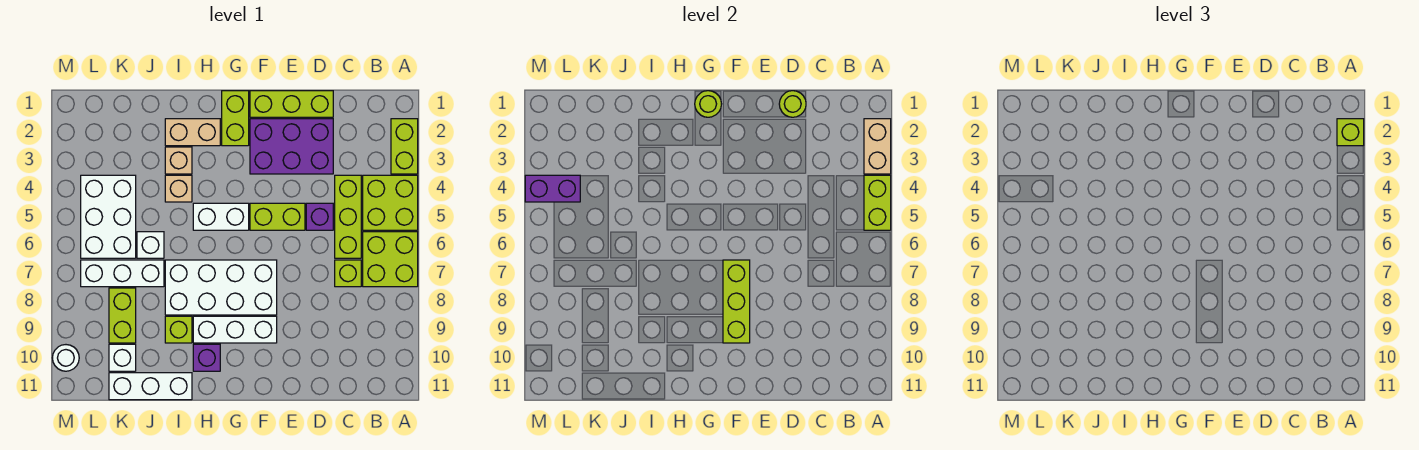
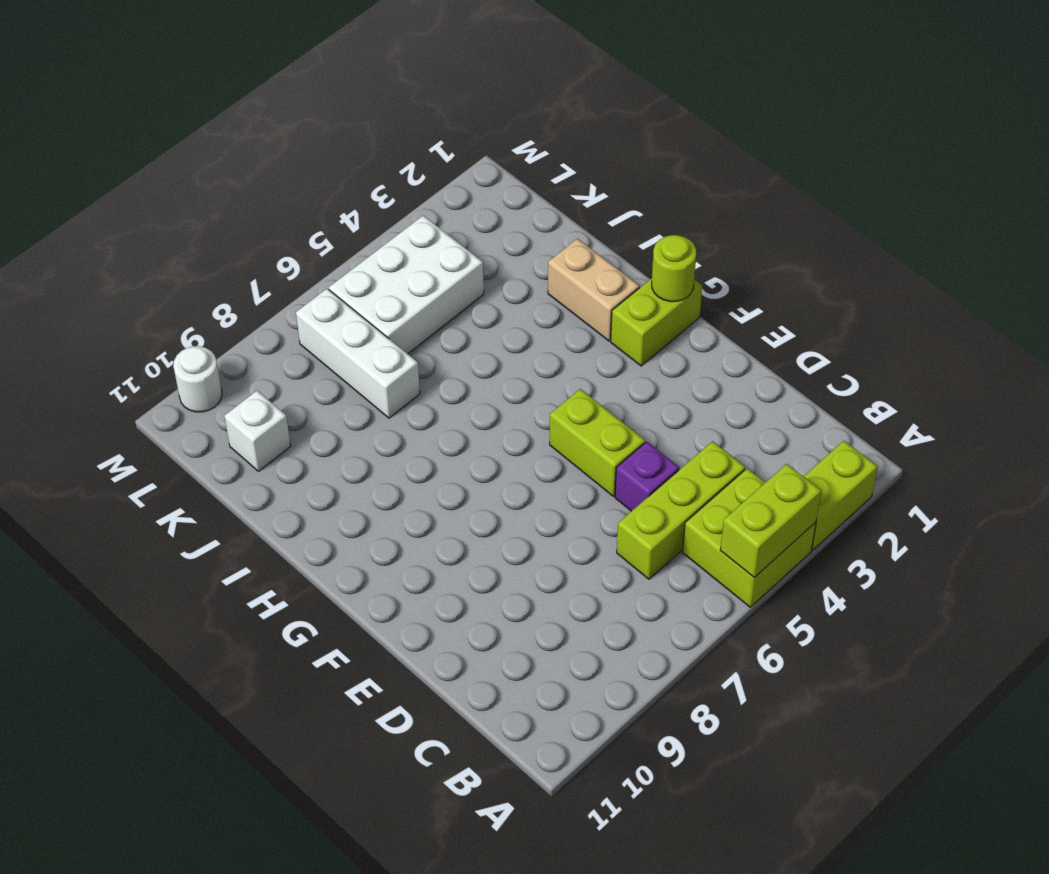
none -> lime brick A6:B7 level 1
none -> lime brick C7 level 1
none -> lime brick D1:F1 level 1
none -> purple brick D2:F3 level 1

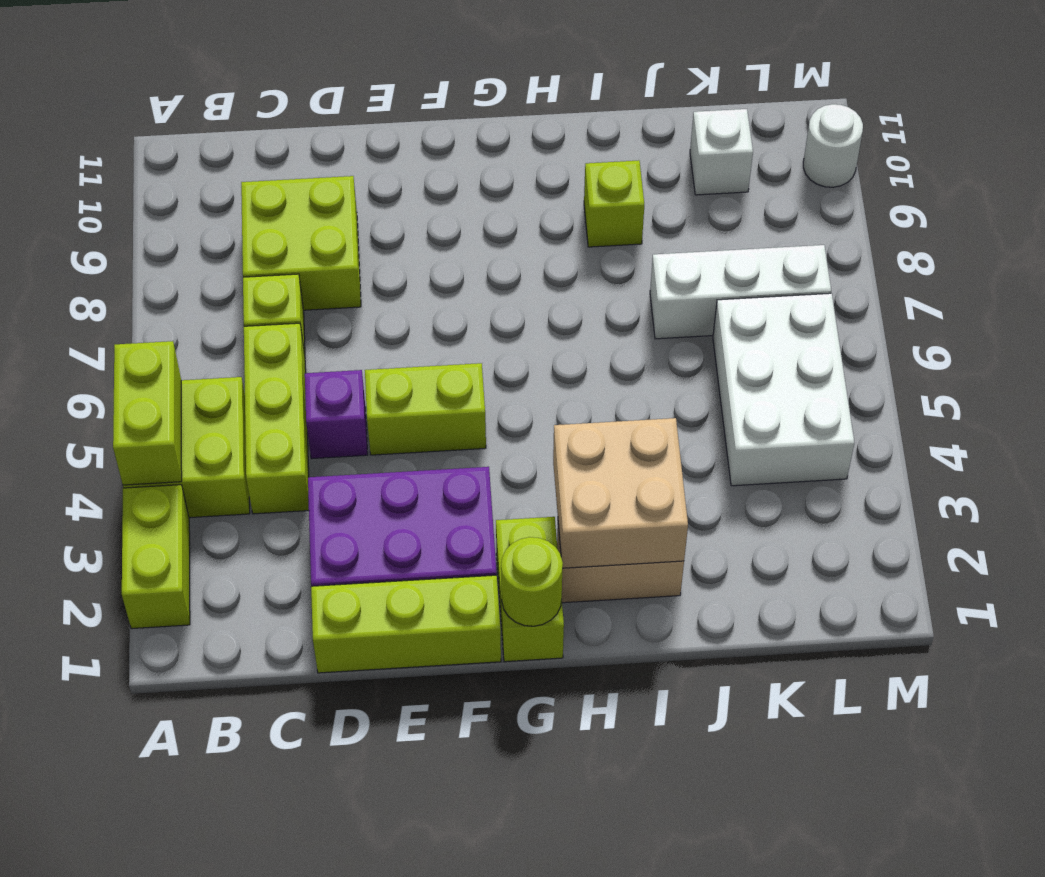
lime brick C8:D9 level 1 -> lime brick A6:B7 level 1
tan brick H2:I3 level 2 -> none
none -> white brick F7:I8 level 1
none -> white brick F9:H9 level 1
none -> white brick G5:H5 level 1
none -> purple brick H10 level 1

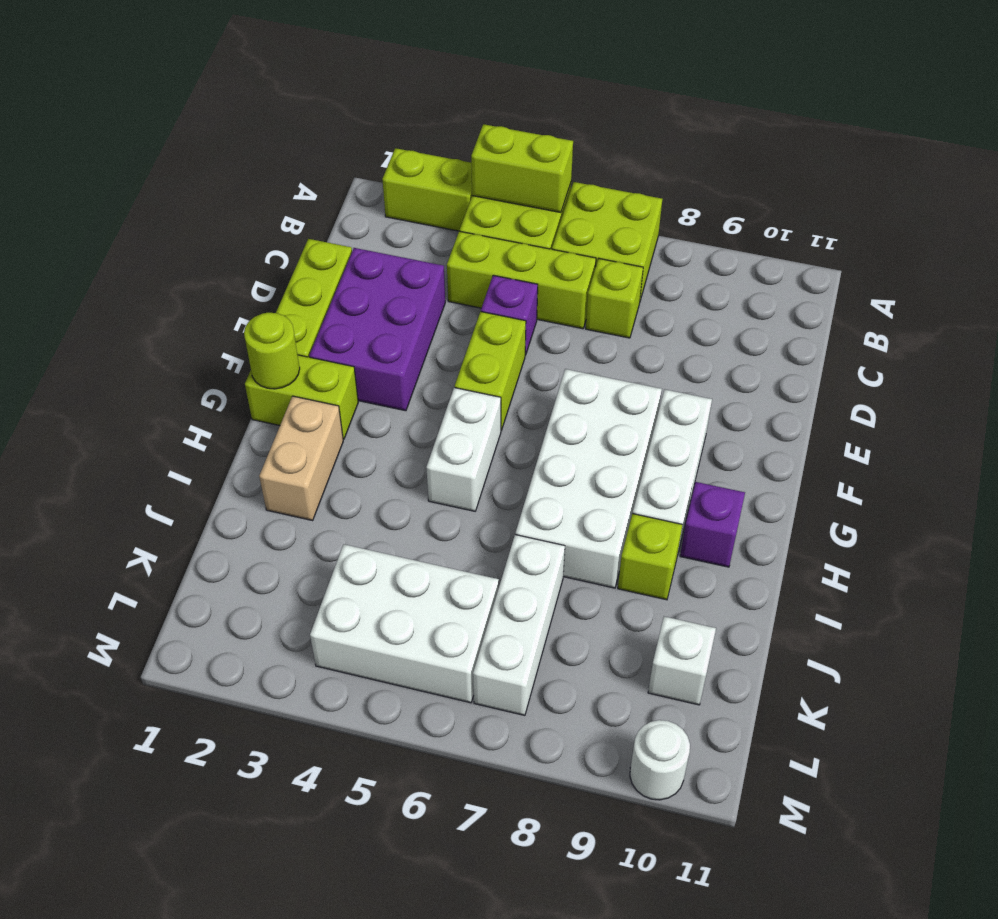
none -> tan brick I3 level 1
none -> tan brick I4 level 1
none -> white brick I11:K11 level 1
none -> white brick J6 level 1

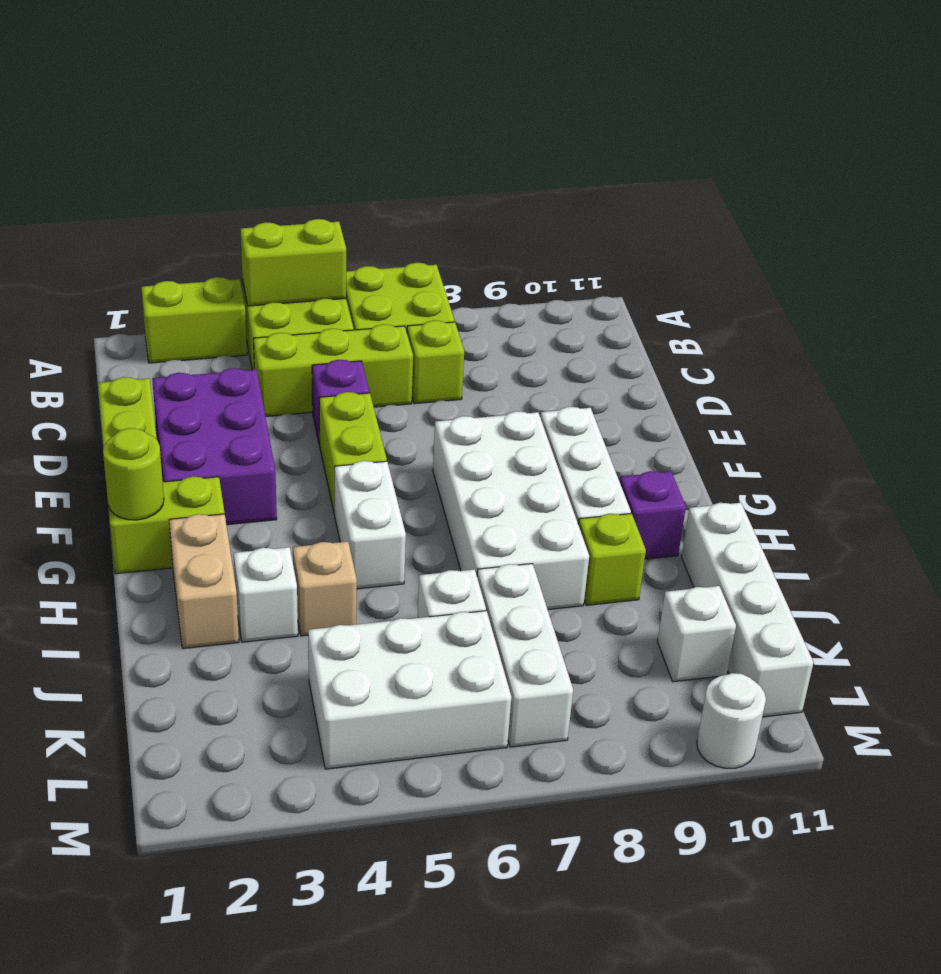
white brick I3 level 1 -> tan brick I3 level 1
white brick I11:L11 level 1 -> white brick I11:K11 level 1
none -> lime brick K8:K9 level 1
none -> tan brick A2:A3 level 2
none -> lime round brick D1 level 2
none -> lime brick F7:F9 level 2

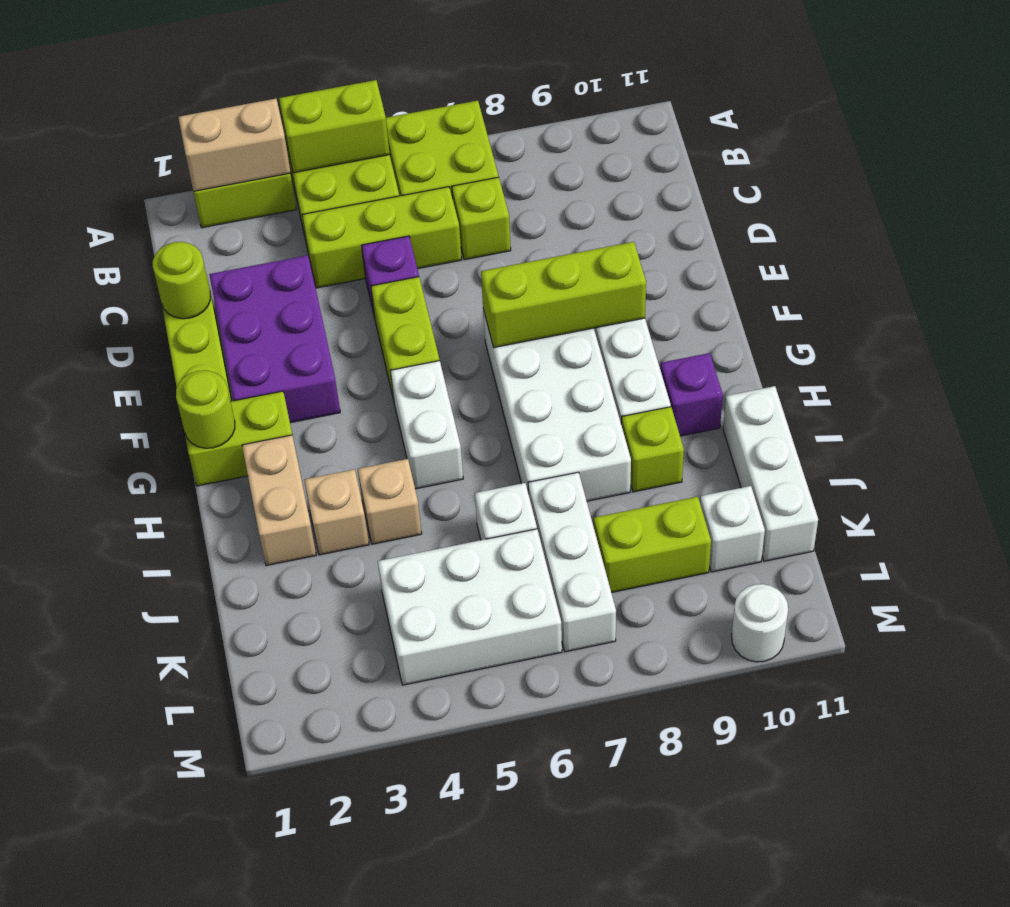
none -> purple brick L4:M4 level 2
none -> lime brick A2 level 3

